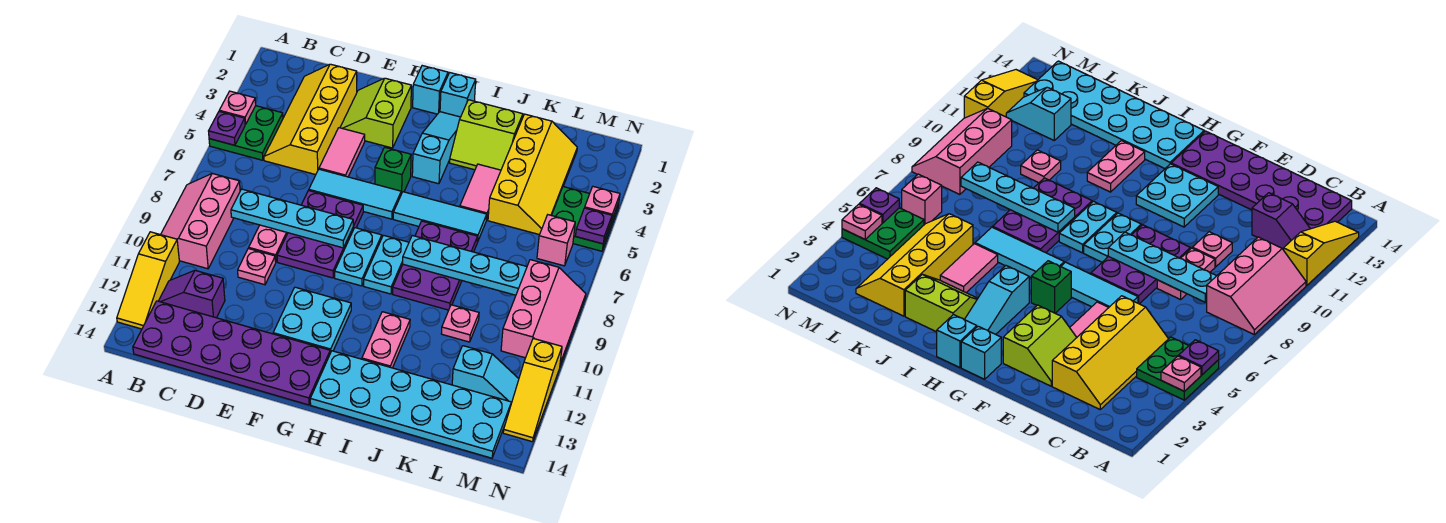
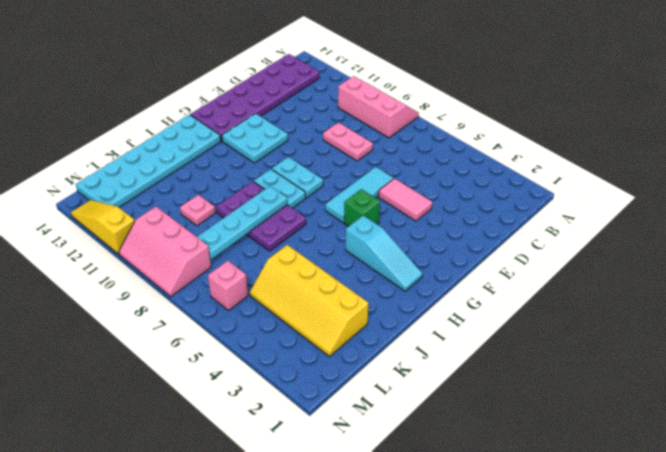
none -> green plate A4:B5 level 1
none -> yellow slope A11:A13 level 1 top 11
none -> purple slope B12:C12 level 1 top C
none -> yellow slope C2:D5 level 1 top D

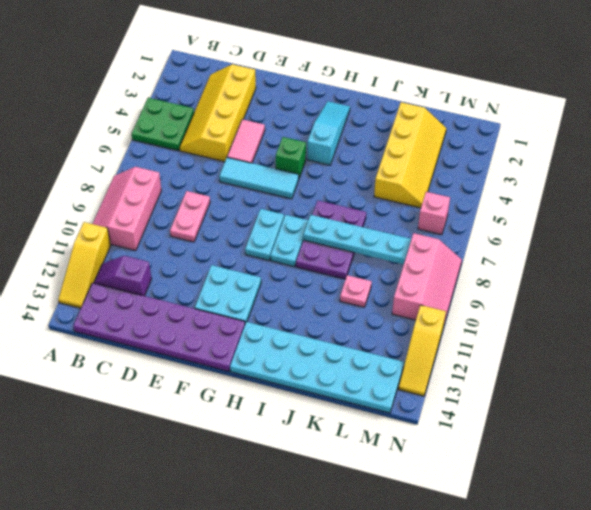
none -> pink plate D10 level 1
none -> lime slope E2:F3 level 1 top F
none -> purple plate E7:F9 level 1
none -> cyan brick G1 level 1

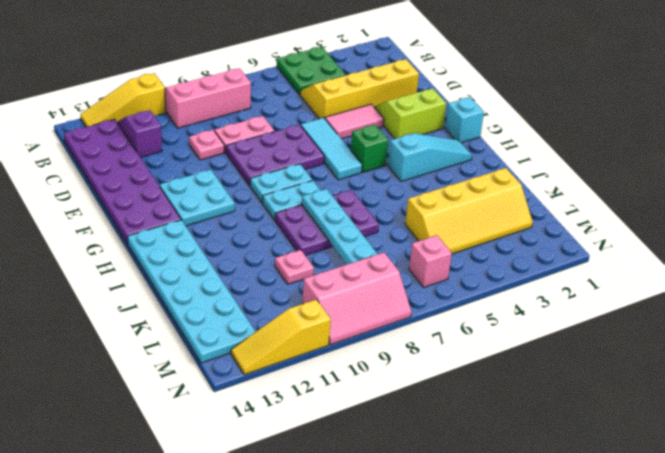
none -> cyan brick H1 level 1
none -> cyan tile H6:J6 level 1
none -> lime slope I2:J3 level 1 top 2
none -> pink plate I11:I12 level 1

